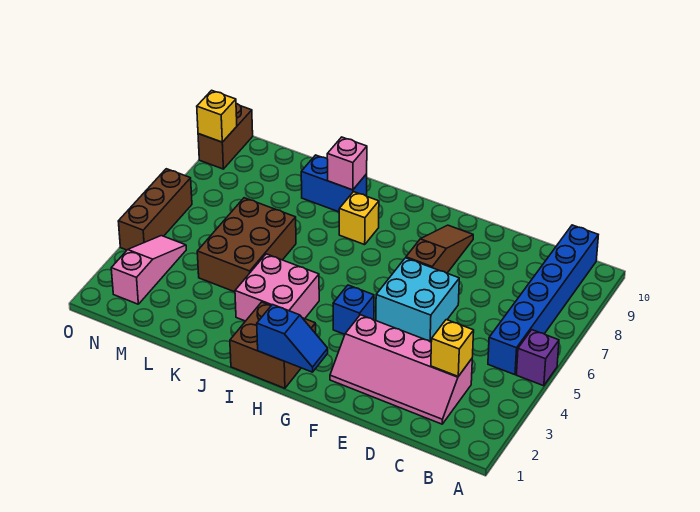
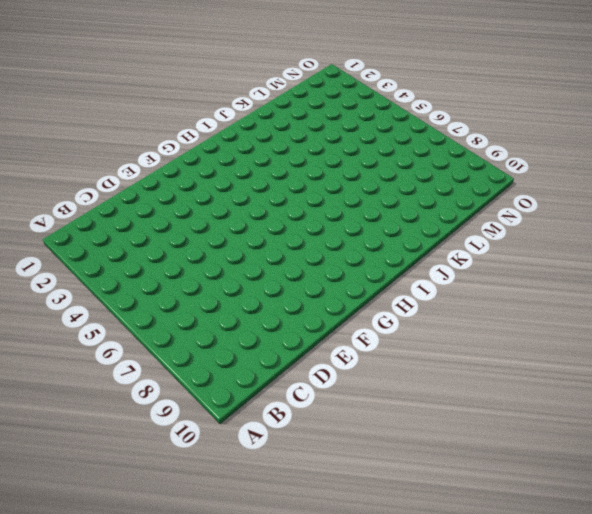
none -> purple brick A5 level 1
none -> blue brick B5:B10 level 1
none -> pink slope C2:F3 level 1 top 3

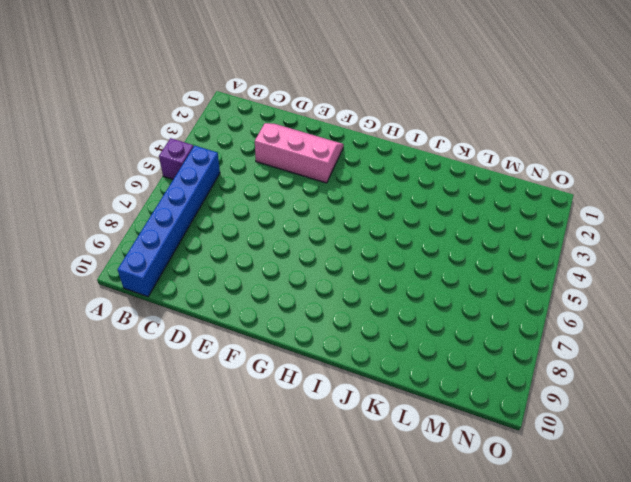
pink slope D2:F3 level 1 top 3 -> pink slope C2:F3 level 1 top 3
none -> cyan brick E5:F6 level 1
none -> brown slope F7:F9 level 1 top 7
none -> blue brick G4 level 1

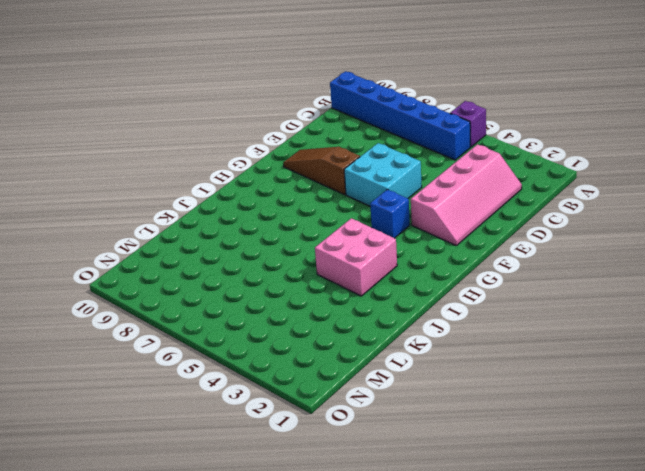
none -> brown brick H1:I2 level 1
none -> yellow brick I8 level 1
none -> blue brick J9:K9 level 1

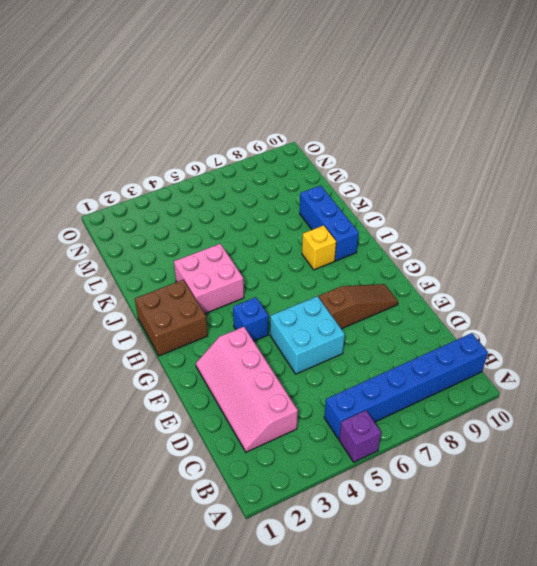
blue brick I9:K9 level 1 -> blue brick J9:K9 level 1
none -> brown brick K4:L6 level 1
none -> pink slope N2:N4 level 1 top 2
none -> brown brick O4:O6 level 1

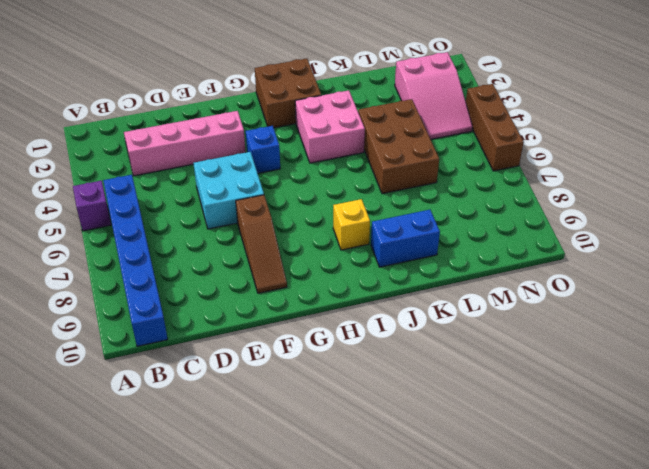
pink slope M2:N4 level 1 top 2 -> pink slope N2:N4 level 1 top 2
none -> brown brick O9:O10 level 1
none -> yellow brick C3 level 2
none -> blue slope G1:H1 level 2 top H

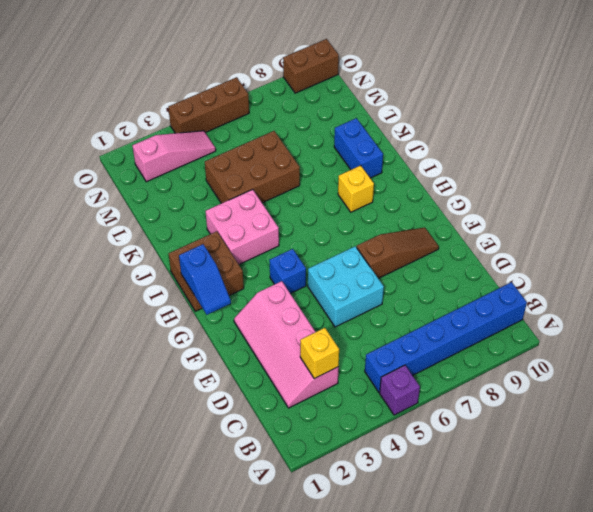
none -> pink brick J9 level 2
none -> yellow brick O9 level 2

